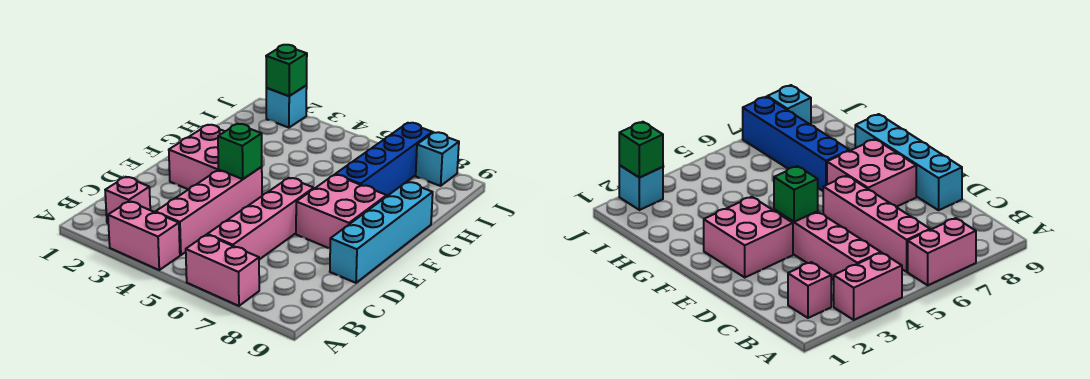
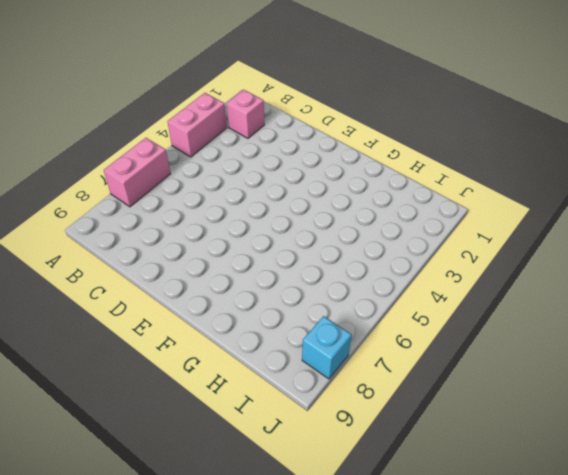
none -> pink brick B4:E4 level 1
none -> pink brick B6:E6 level 1
none -> cyan brick D9:G9 level 1

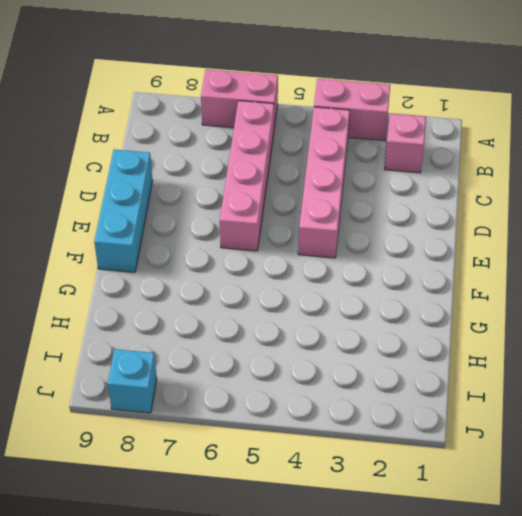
cyan brick D9:F9 level 1 -> cyan brick D9:G9 level 1
none -> pink brick E2:F3 level 1
none -> pink brick E7:F8 level 1
none -> blue brick G7:J7 level 1

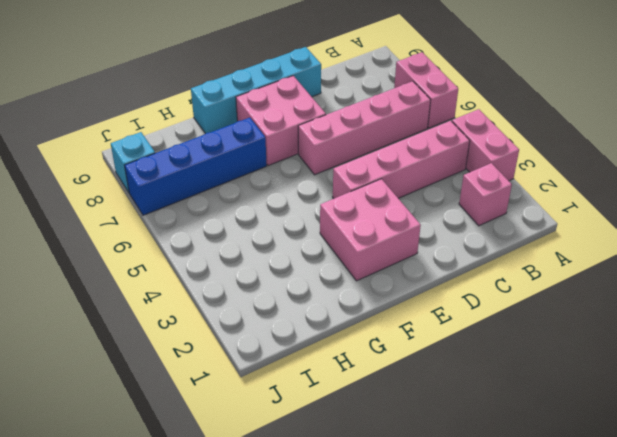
none -> cyan brick J2 level 1
none -> green brick E4 level 2
none -> green brick J2 level 2

